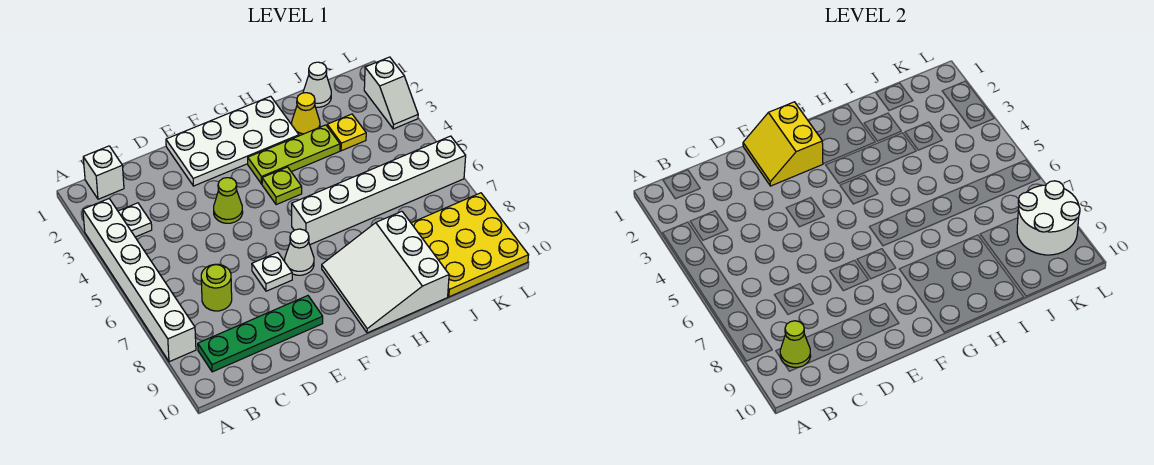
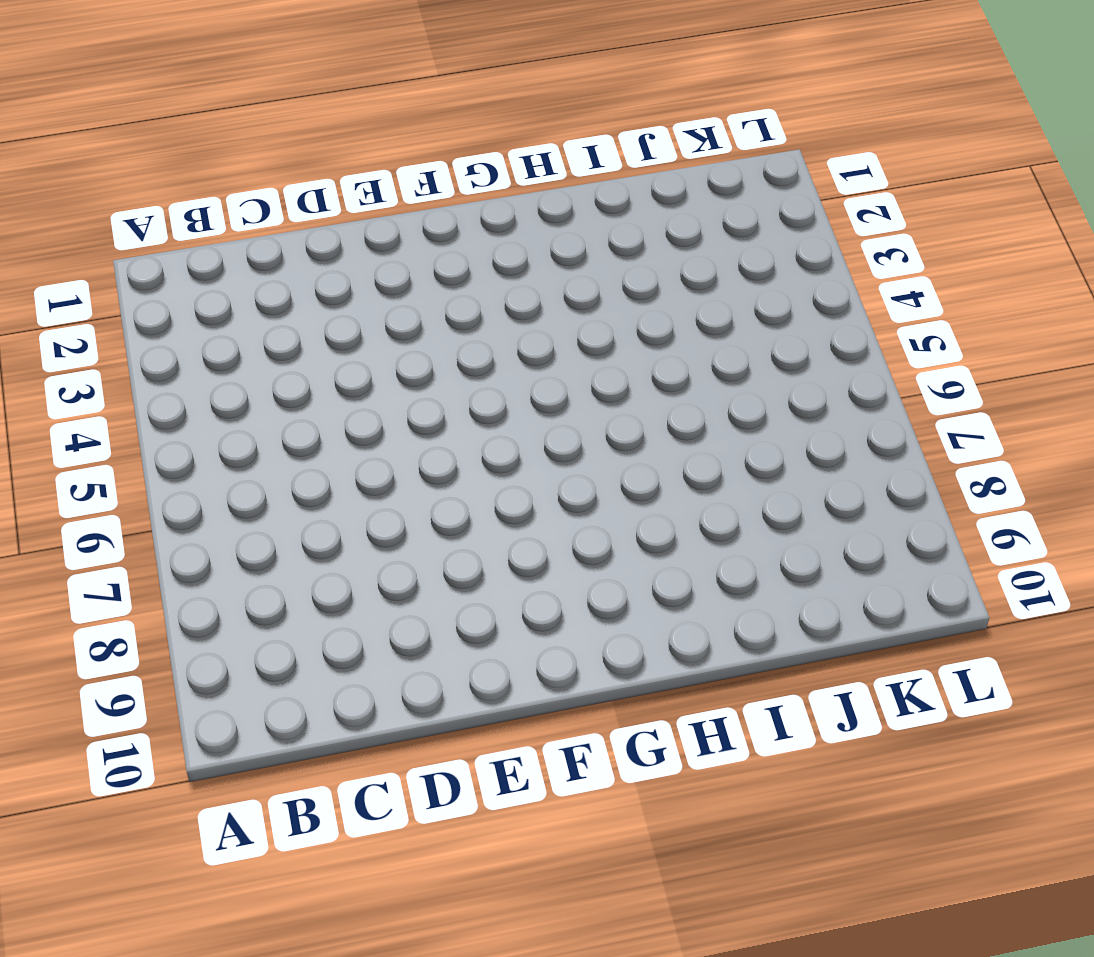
none -> white brick A3:A8 level 1
none -> white brick B1 level 1
none -> white plate B3 level 1

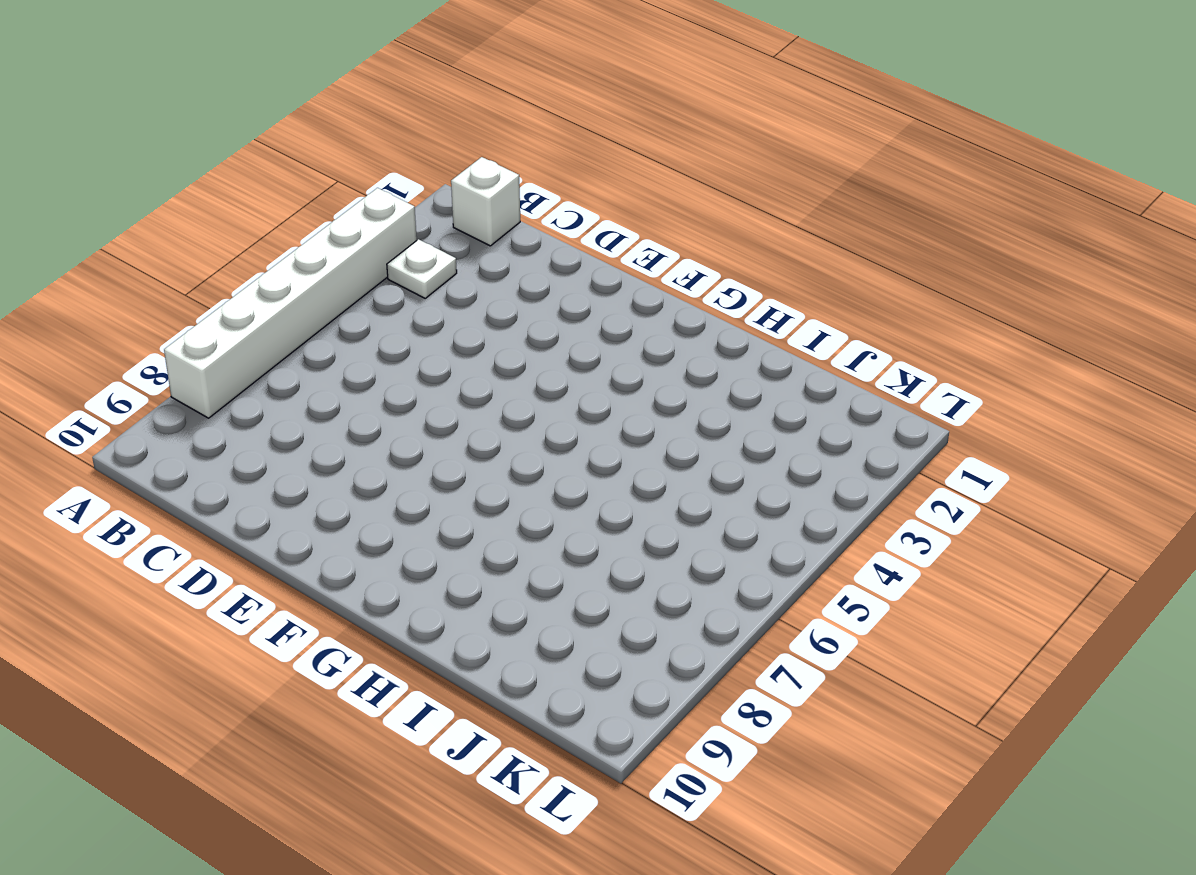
none -> green plate B9:E9 level 1
none -> lime round brick C7 level 1
none -> white plate E1:H2 level 1

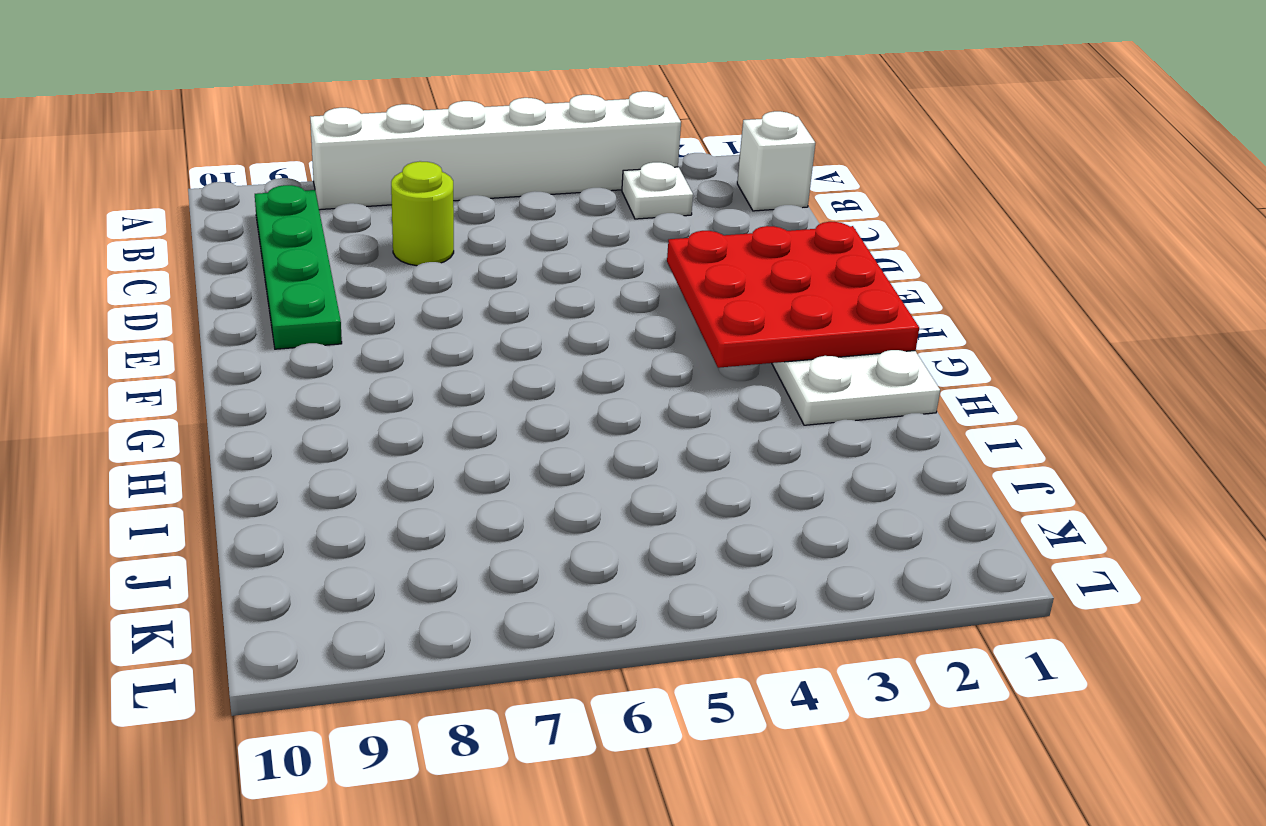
red plate E1:G3 level 2 -> yellow slope E1:F2 level 2 top F
none -> lime cone E4 level 1
none -> white plate E7 level 1
none -> white cone F7 level 1

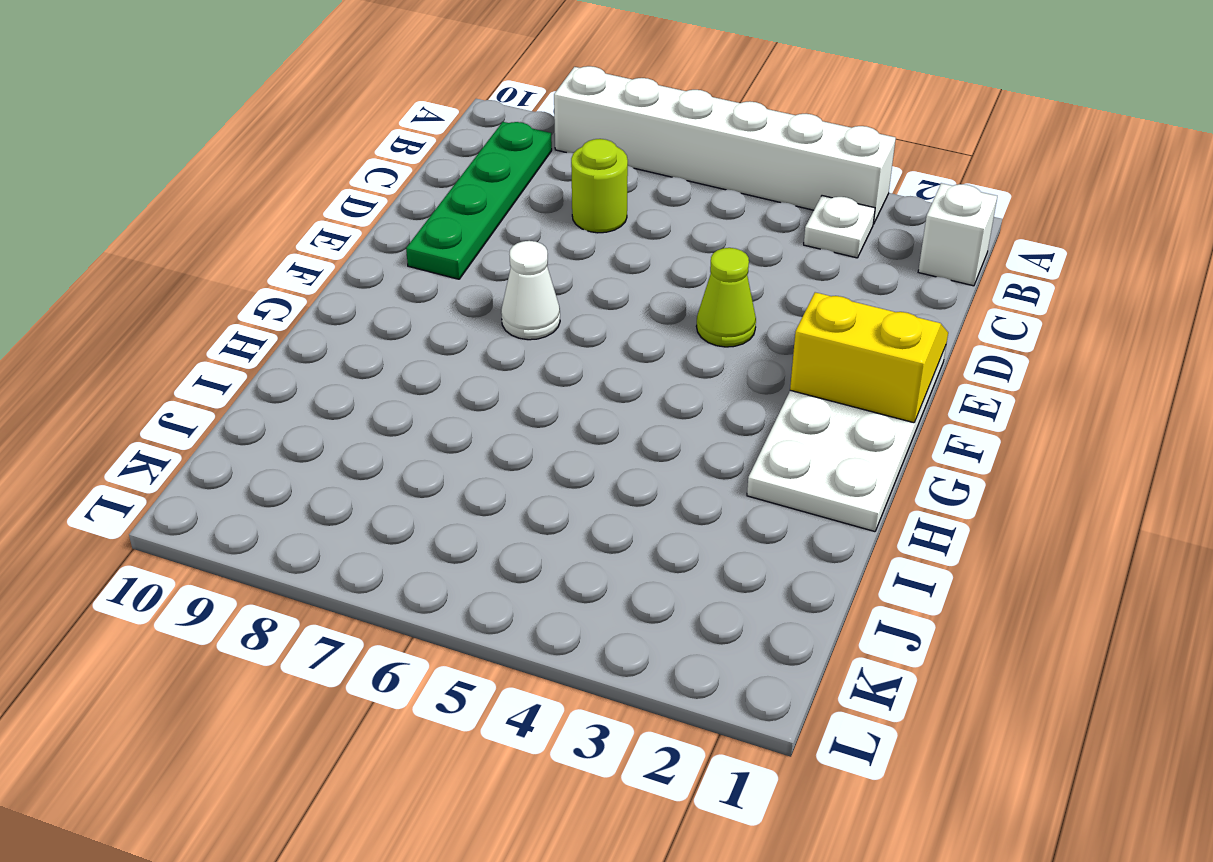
none -> white plate E7 level 1
none -> lime plate G3:I3 level 1
none -> lime plate G4 level 1

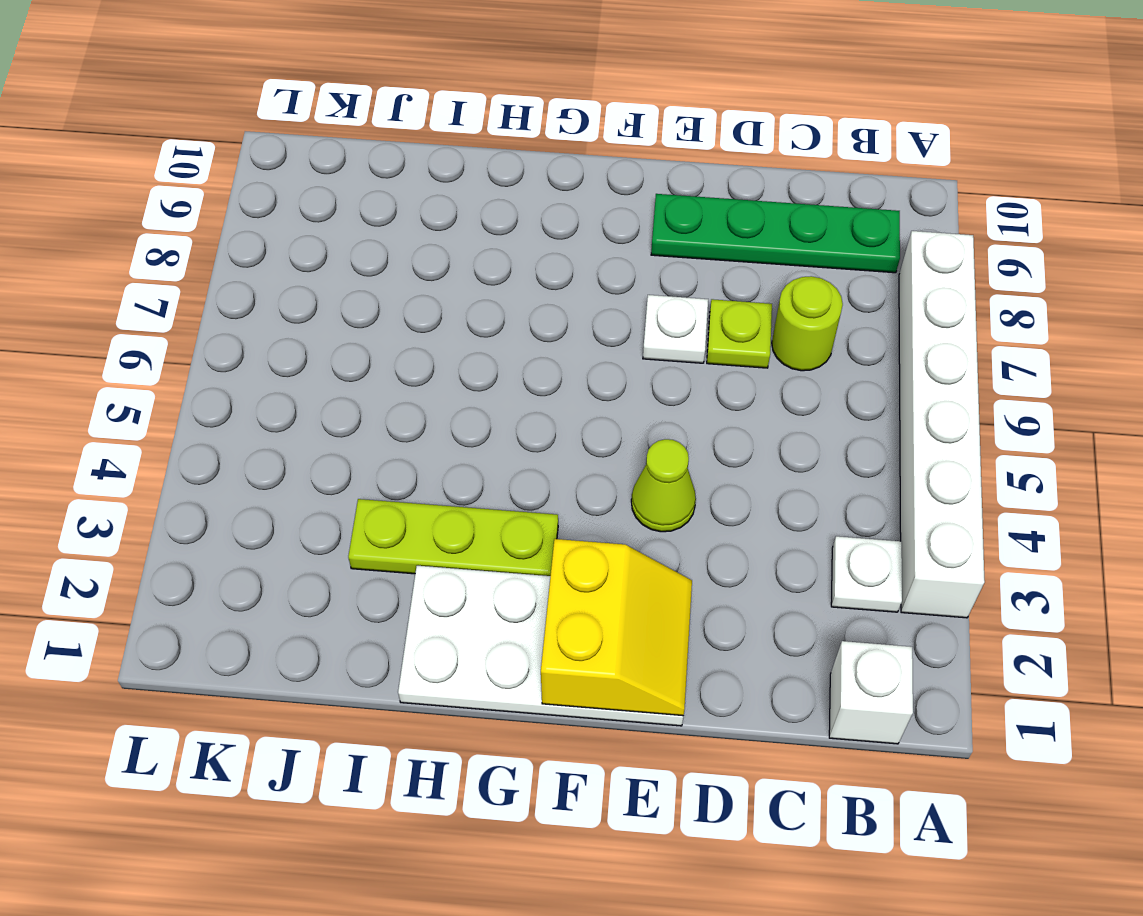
lime plate D7 level 1 -> lime plate G4 level 1
none -> white cone F7 level 1
none -> white brick G6:L6 level 1
none -> white slope G8:I10 level 1 top I

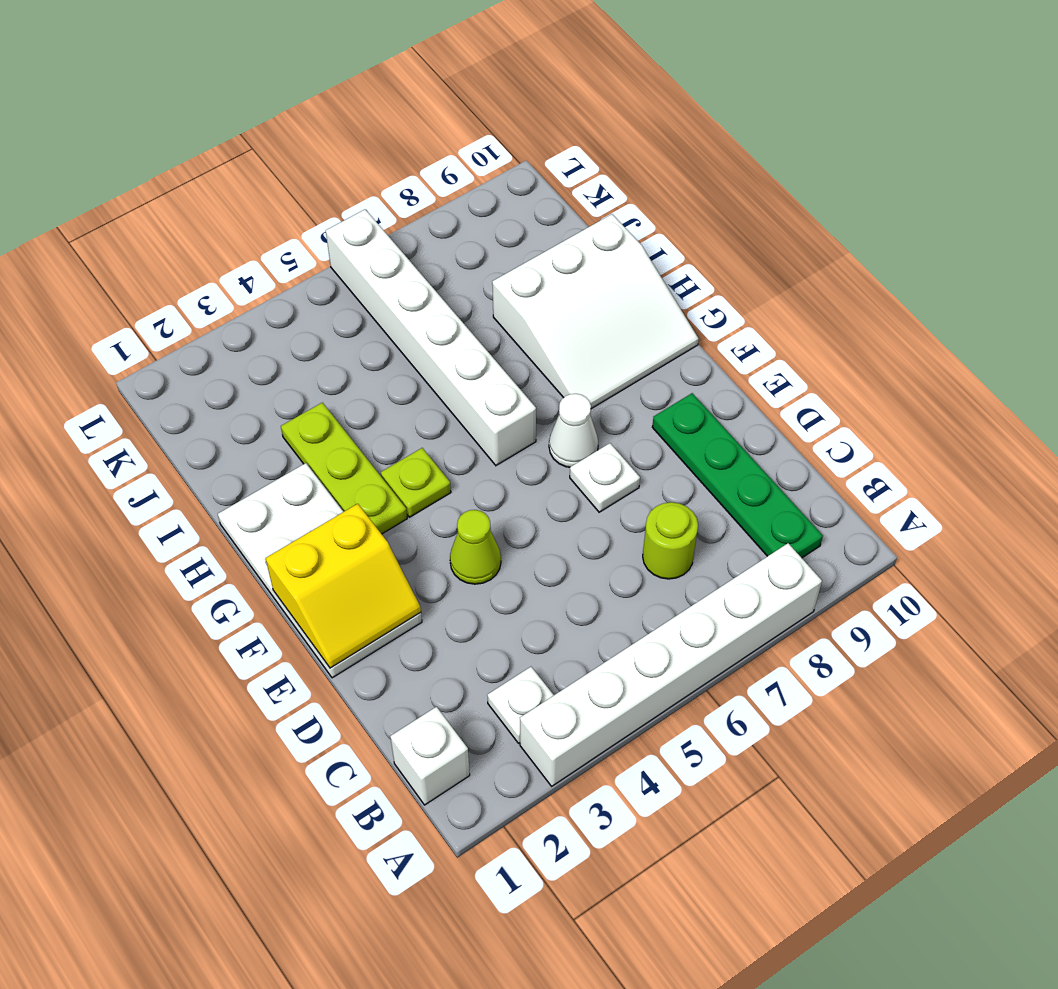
none -> yellow cone I2 level 1
none -> white cone J1 level 1
none -> yellow plate J3 level 1

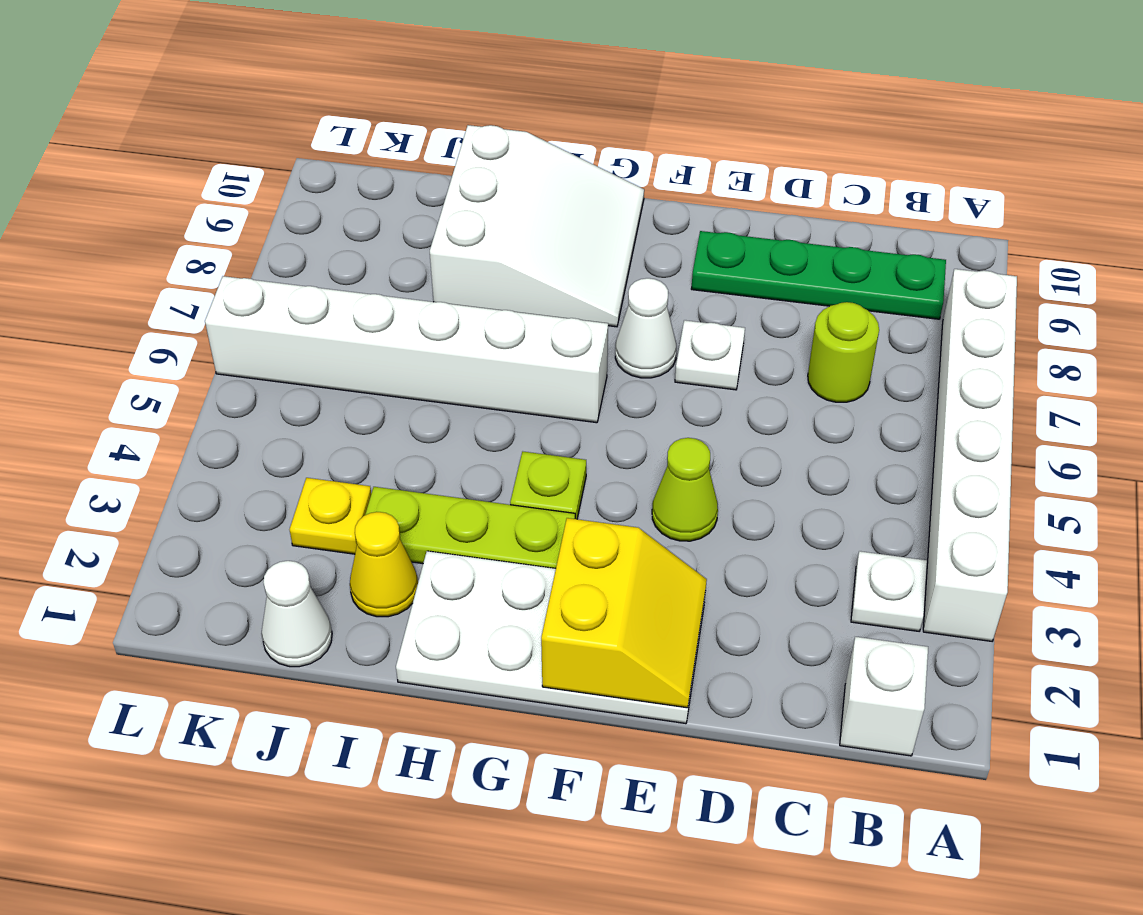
none -> yellow plate J8:L10 level 1
none -> white slope L2:L3 level 1 top 2
none -> lime cone B9 level 2

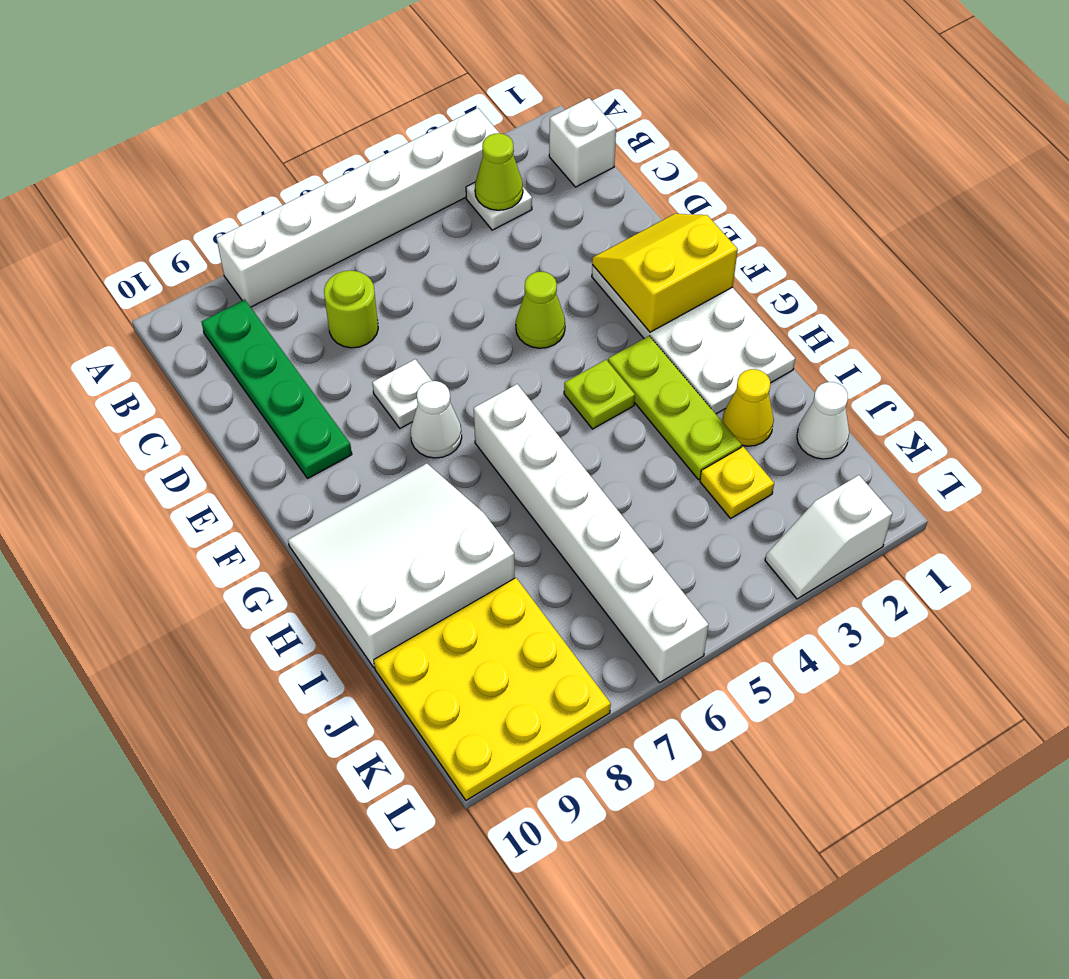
lime cone B3 level 2 -> lime cone B9 level 2
none -> white round brick K8:L9 level 2

